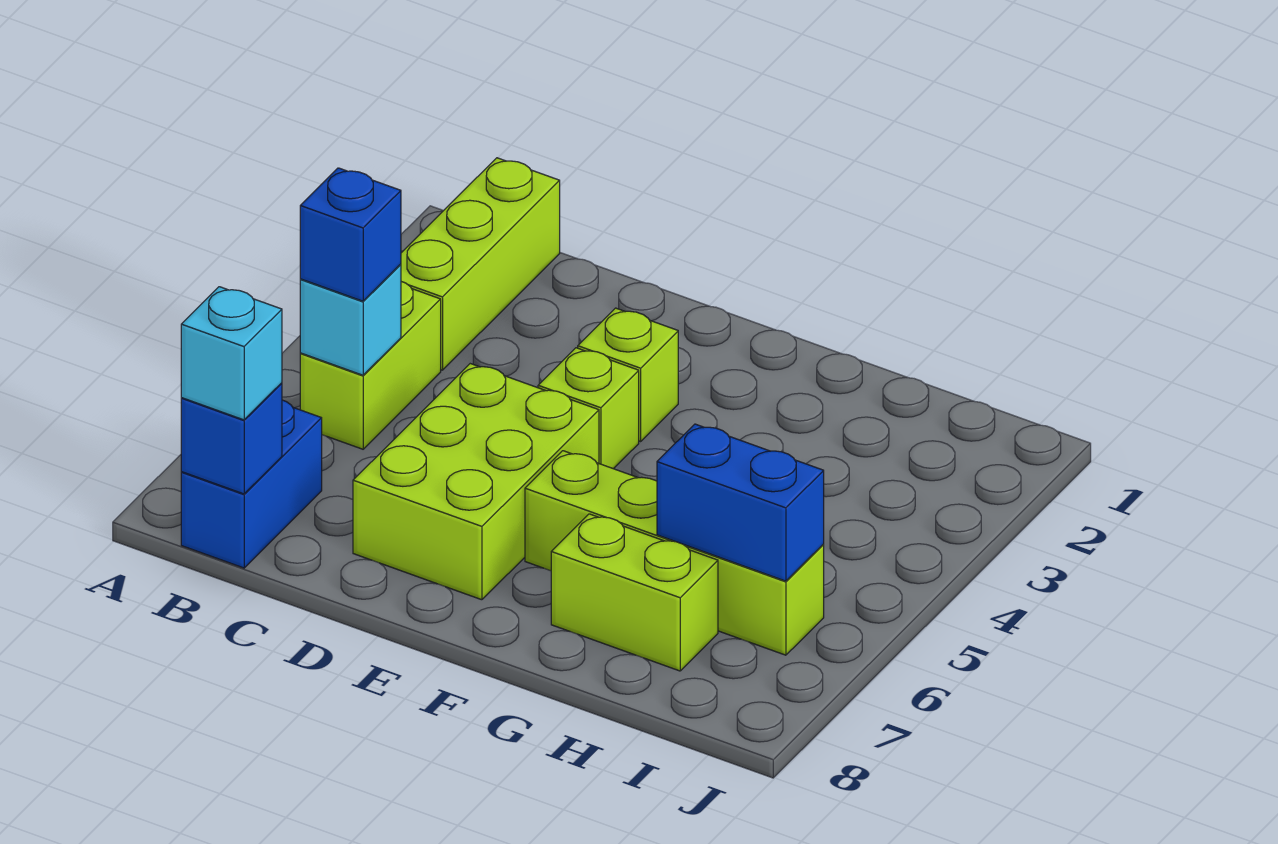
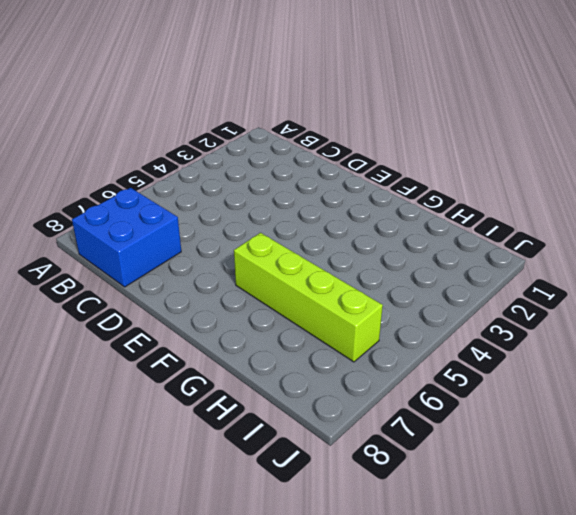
blue brick B7:C8 level 1 -> blue brick B7:B8 level 1
none -> lime brick B1:B3 level 1
none -> lime brick B4:B5 level 1
none -> lime brick D5:E7 level 1

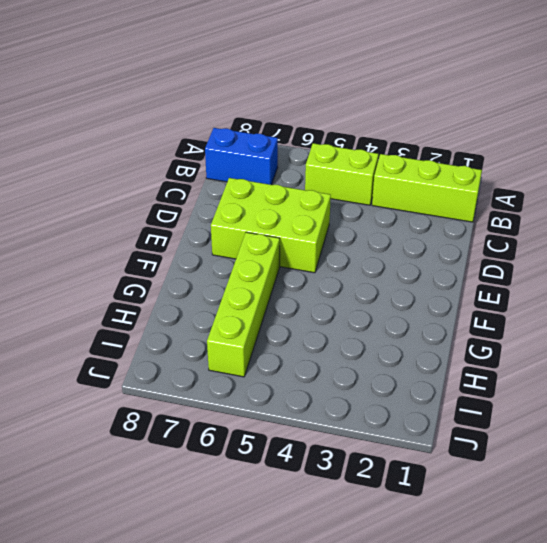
none -> lime brick E3 level 1
none -> lime brick E4 level 1
none -> lime brick G7:H7 level 1

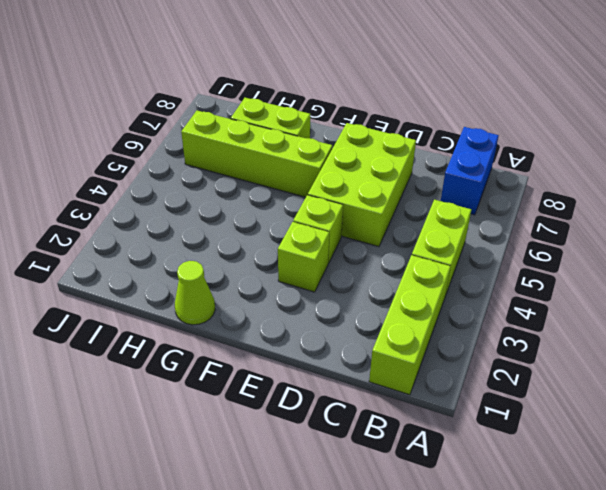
lime cone G1 level 1 -> none
none -> cyan brick B5 level 2
none -> blue brick B8 level 2
none -> blue brick H6:I6 level 2

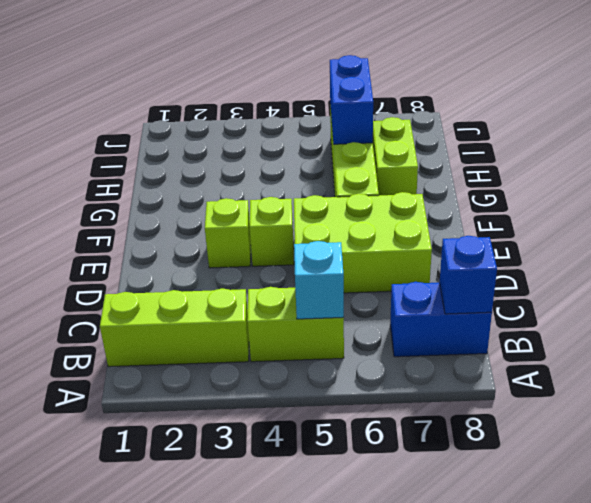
none -> blue brick B5 level 3
none -> cyan brick B8 level 3

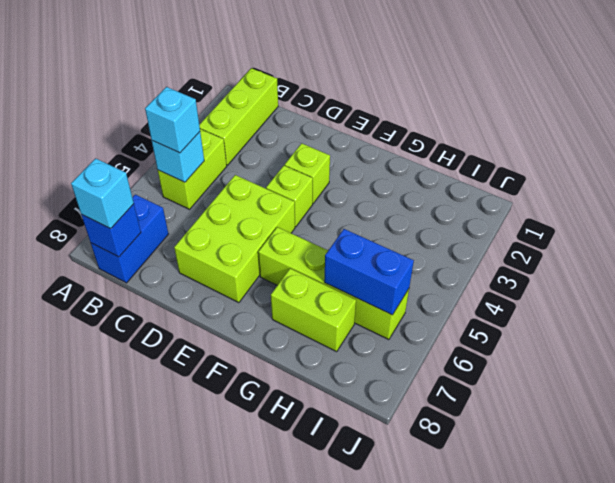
cyan brick B5 level 3 -> blue brick B5 level 3

